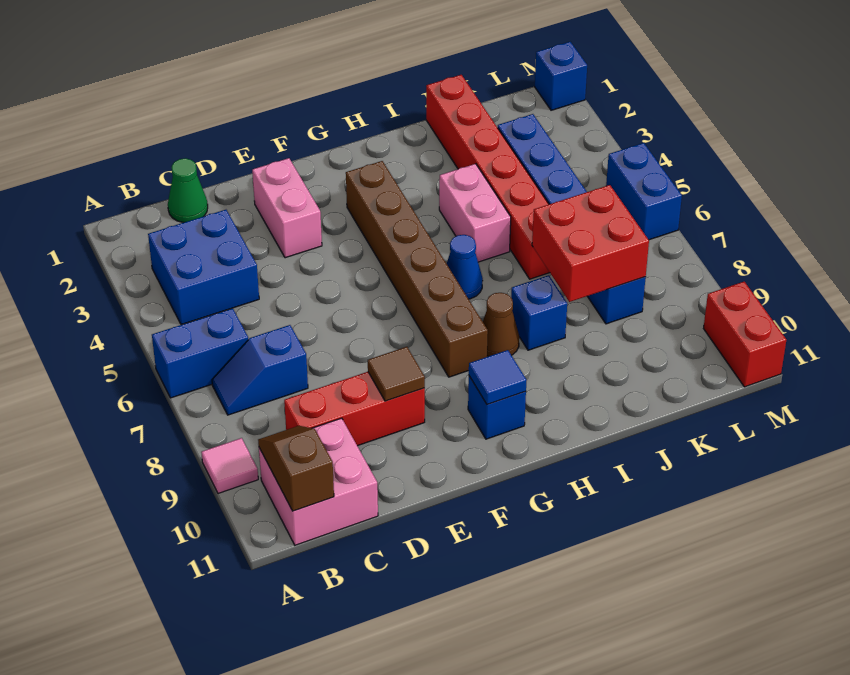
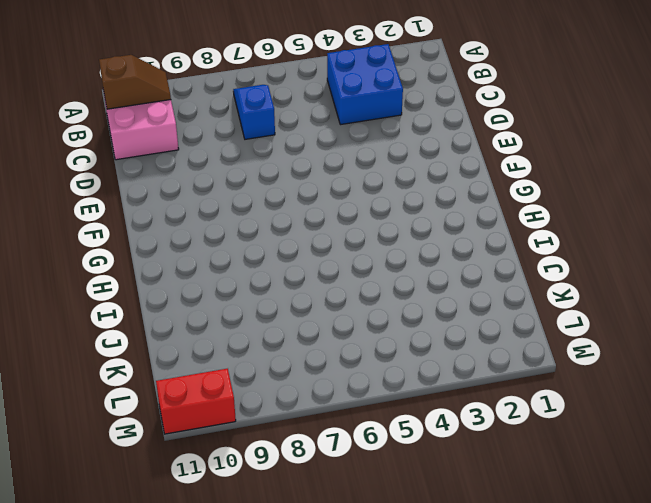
none -> blue brick A6:B6 level 1
none -> pink tile A9 level 1
none -> green cone C1 level 1

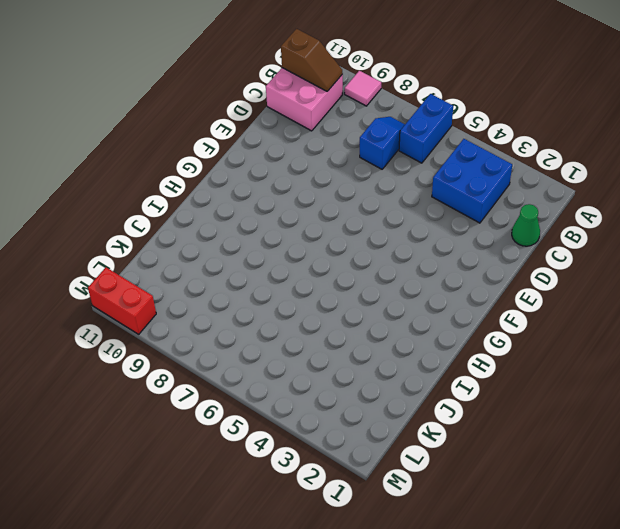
none -> red brick C9:E9 level 1
none -> pink brick E2:E3 level 1
none -> brown brick G3:G8 level 1

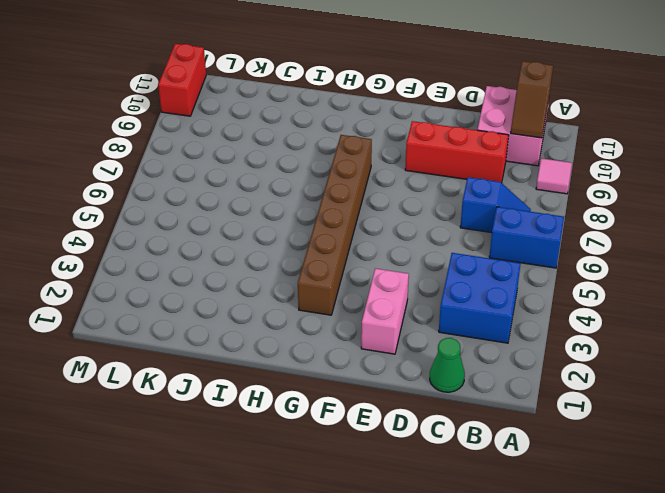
none -> blue brick G10 level 1
none -> blue cone H6 level 1
none -> brown cone H8 level 1

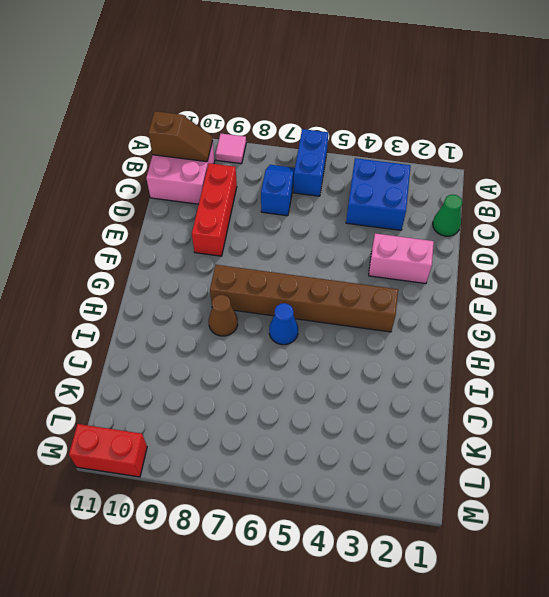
none -> blue brick G10 level 1
none -> pink brick I4:I5 level 1
none -> blue brick I8 level 1

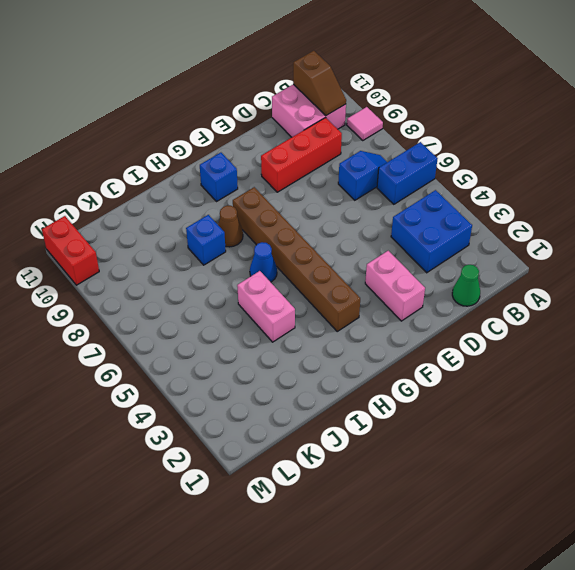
none -> red brick J1:J6 level 1
none -> blue brick K3:K8 level 1
none -> blue brick M1 level 1

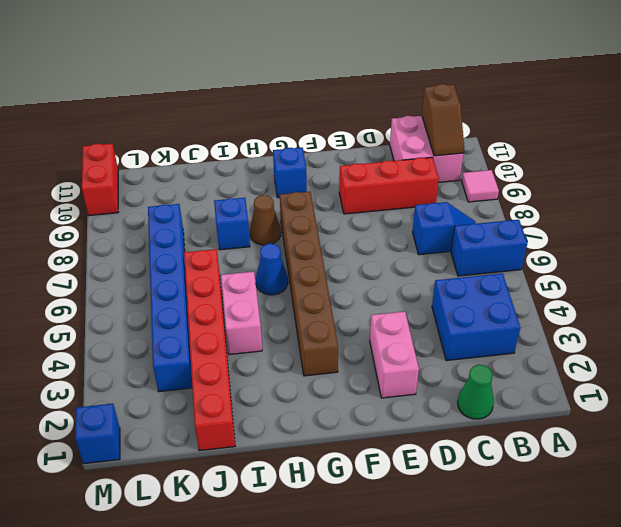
none -> blue brick M5:M6 level 1
none -> brown tile E9 level 2
none -> blue tile G10 level 2

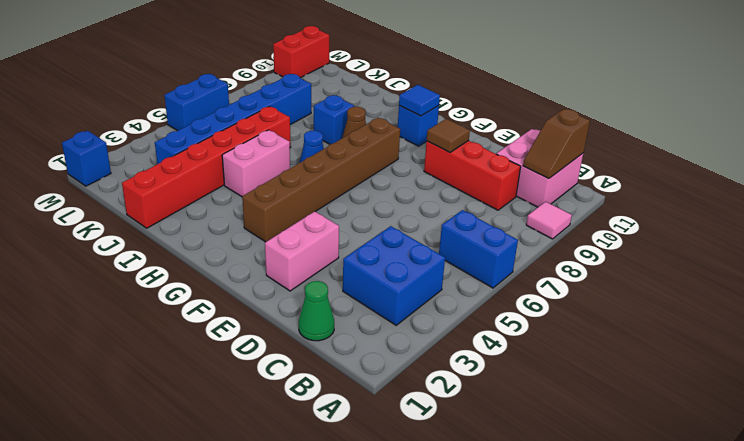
none -> blue slope B7:C7 level 1 top C
none -> red brick J7:K8 level 2

